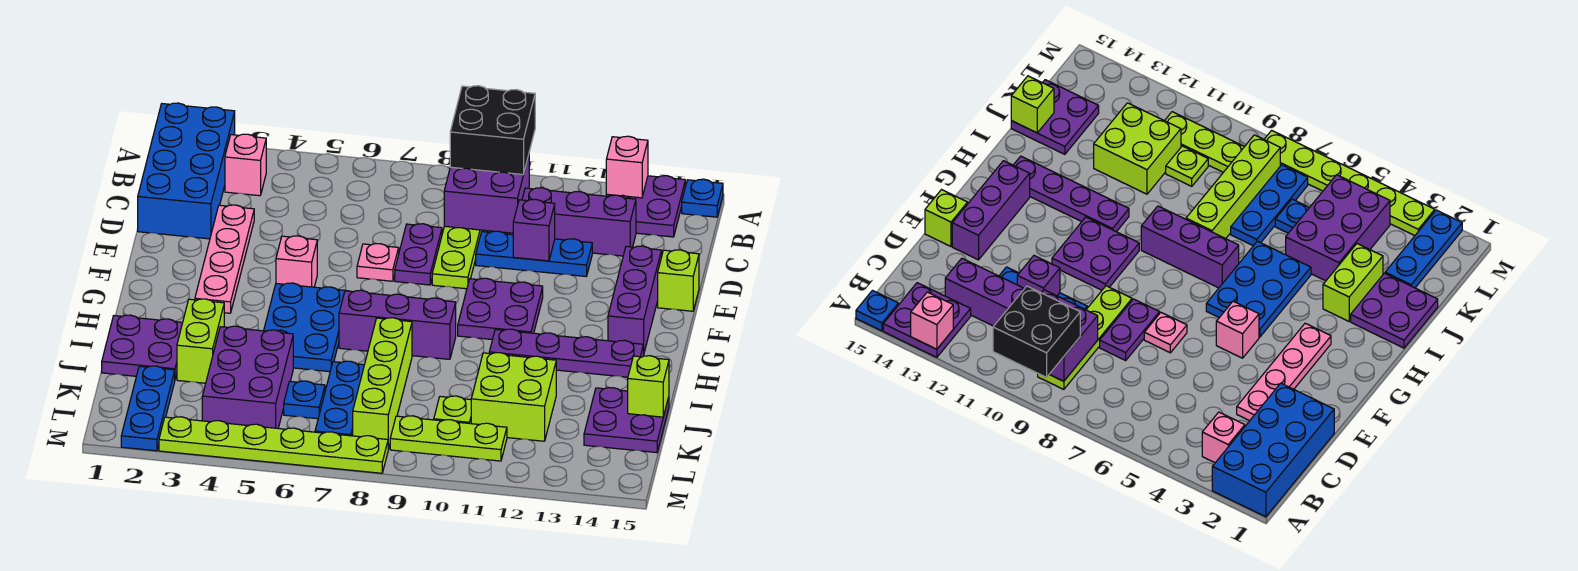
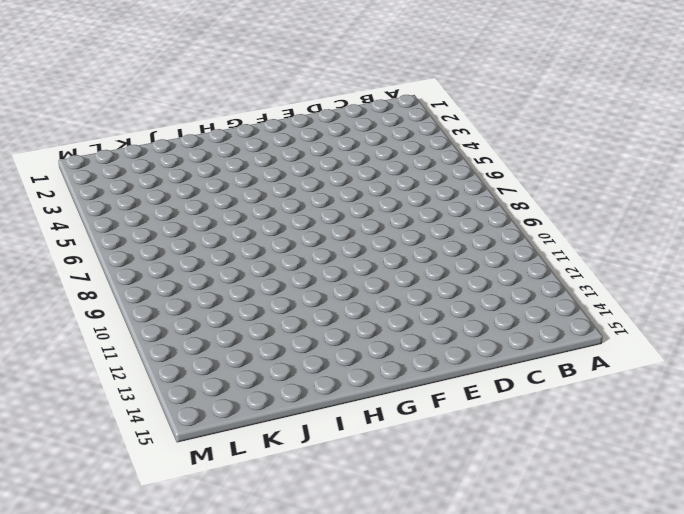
none -> blue brick A1:D2 level 1
none -> purple plate A13:B14 level 1
none -> blue plate A15 level 1
none -> pink brick B3 level 1

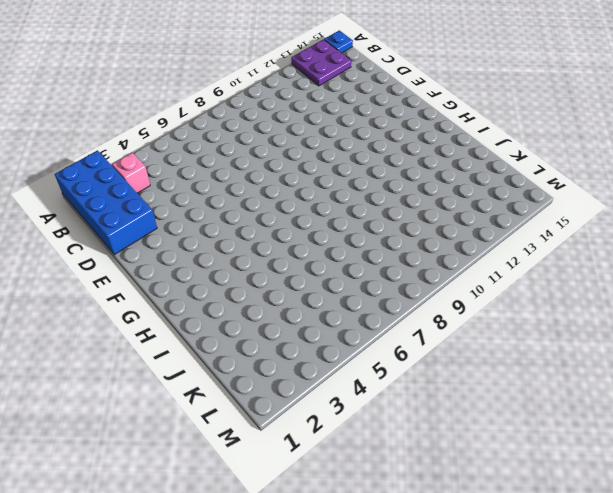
none -> lime plate B9:E9 level 1
none -> purple brick C11:C13 level 1
none -> pink plate D3:G3 level 1
none -> purple plate D8:E8 level 1

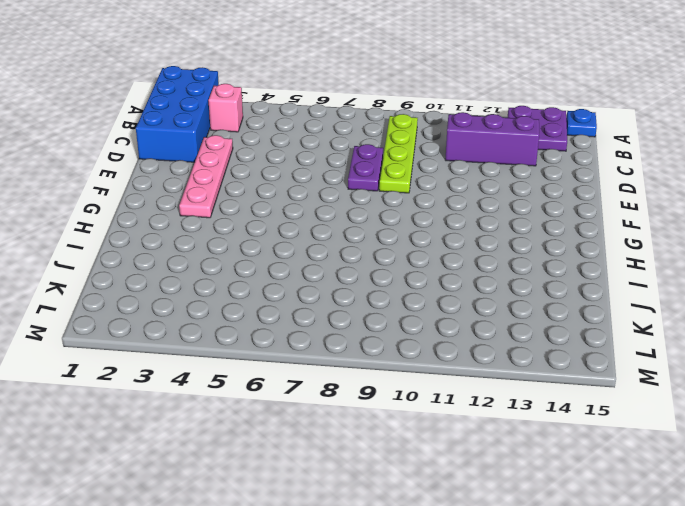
none -> blue plate D10:D12 level 1
none -> pink plate E7 level 1
none -> purple brick E14:G14 level 1
none -> lime brick E15 level 1

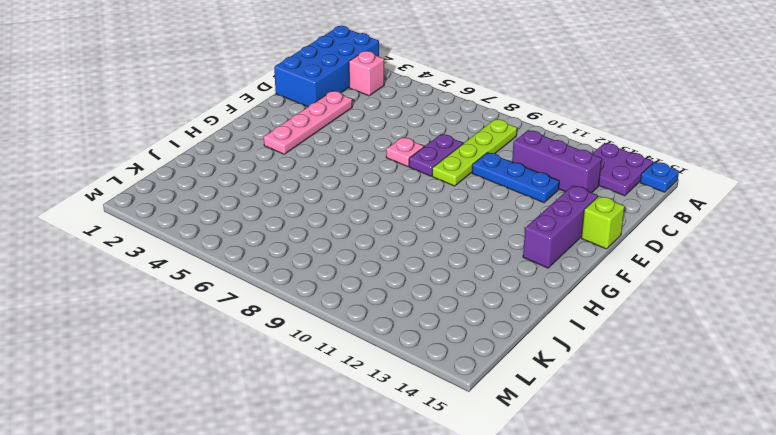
none -> pink brick F5 level 1
none -> purple plate F10:G11 level 1
none -> blue plate G5:I6 level 1
none -> purple brick H7:H9 level 1

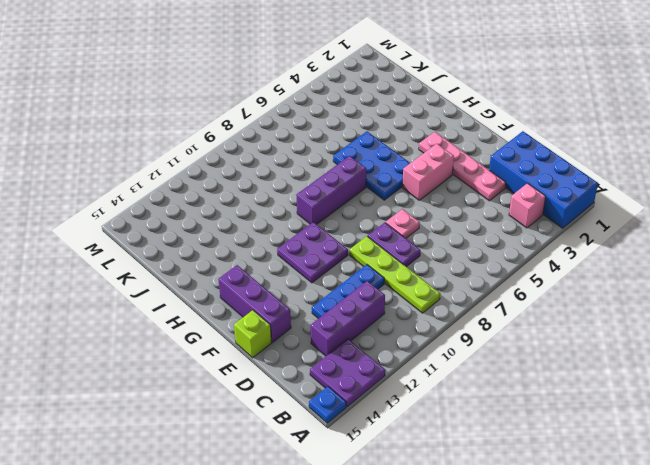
pink brick F4:F5 level 1 -> pink brick F5 level 1
none -> purple plate H11:H14 level 1
none -> purple plate I1:J2 level 1
none -> lime brick I3:J3 level 1
none -> lime brick I8:L8 level 1

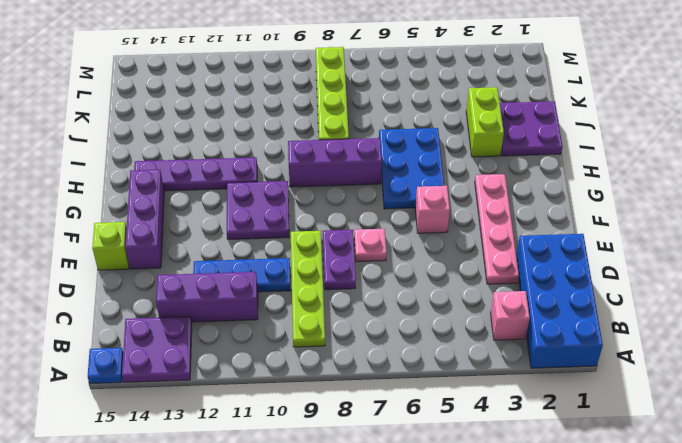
none -> purple brick J4:L5 level 1
none -> blue plate J7:L7 level 1
none -> lime brick J11:K12 level 1
none -> purple plate J14:K15 level 1

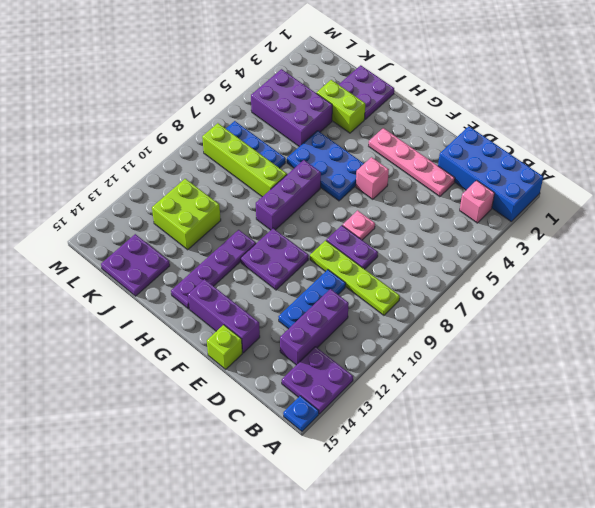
none -> blue plate K2:M2 level 1
none -> blue plate K6 level 1
none -> lime plate K10 level 1
none -> lime plate L9:L11 level 1

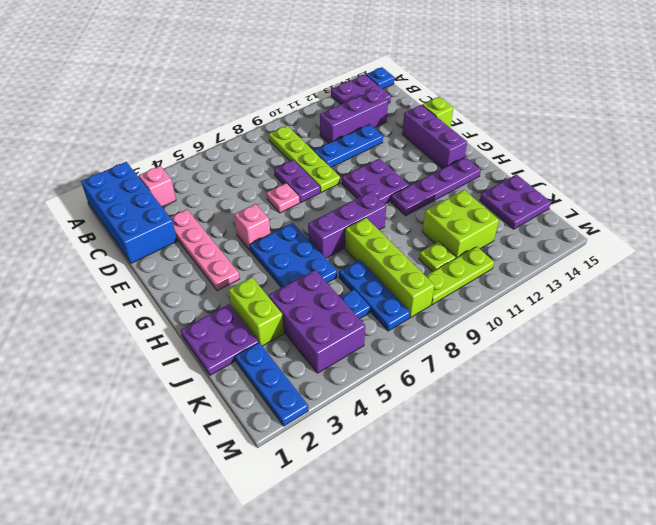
none -> lime plate M3:M8 level 1
none -> pink brick A13 level 2
none -> purple brick B9:C10 level 2
none -> purple brick D11 level 2

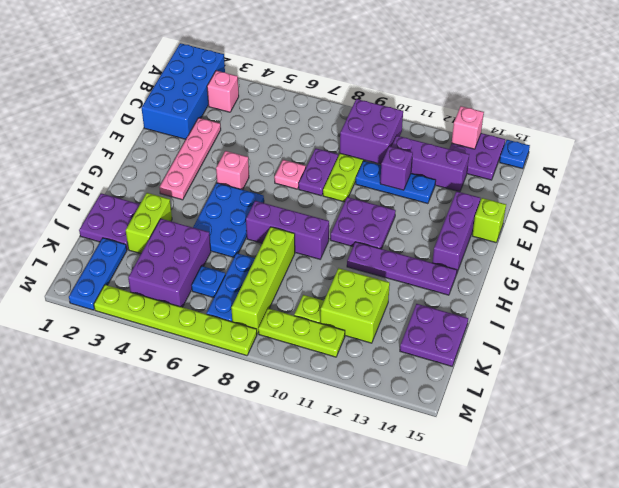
none -> lime brick J15 level 2
none -> black brick A9:B10 level 3

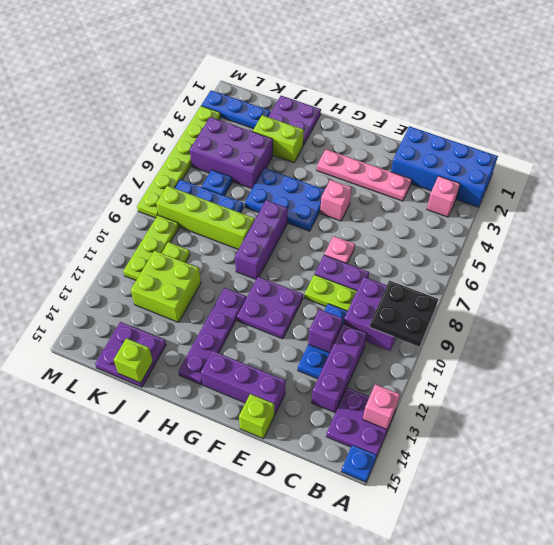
black plate A9:B10 level 3 -> black brick A9:B10 level 3

